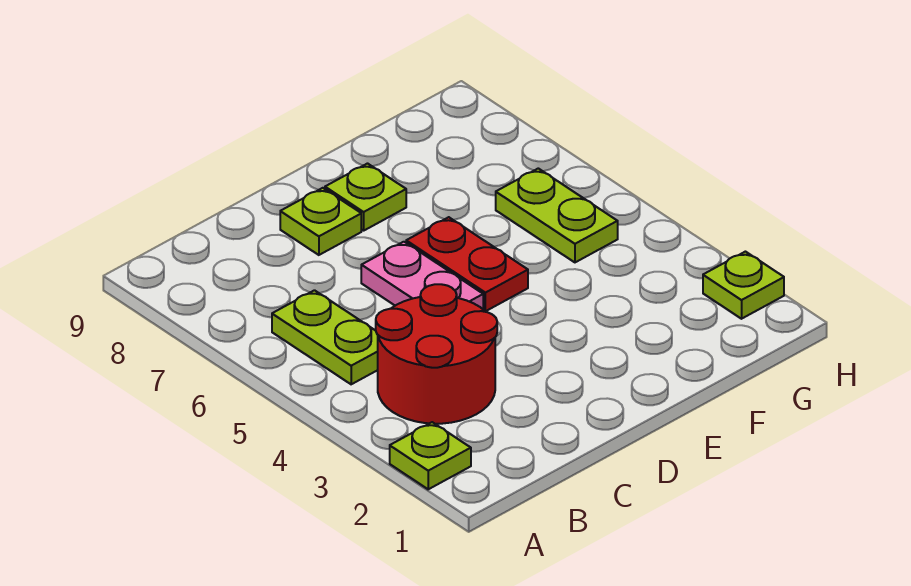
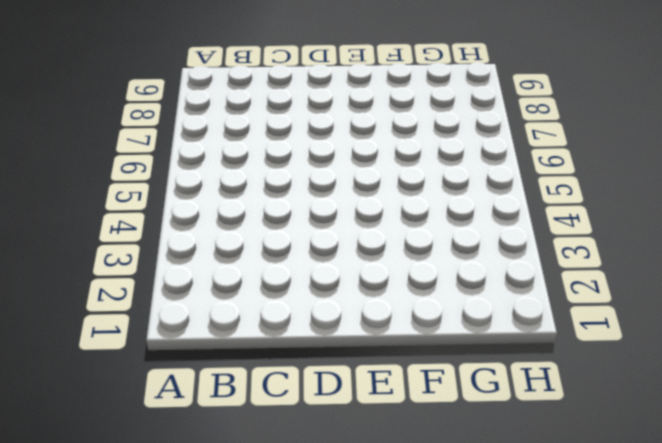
none -> lime plate A2 level 1
none -> red round brick B3:C4 level 1

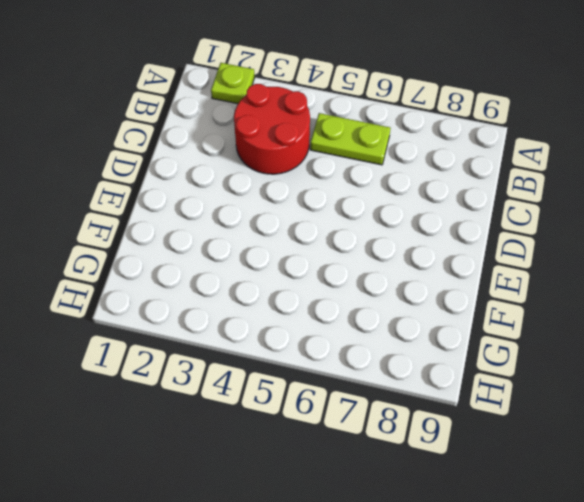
none -> pink plate D5:D6 level 1
none -> lime plate D8 level 1

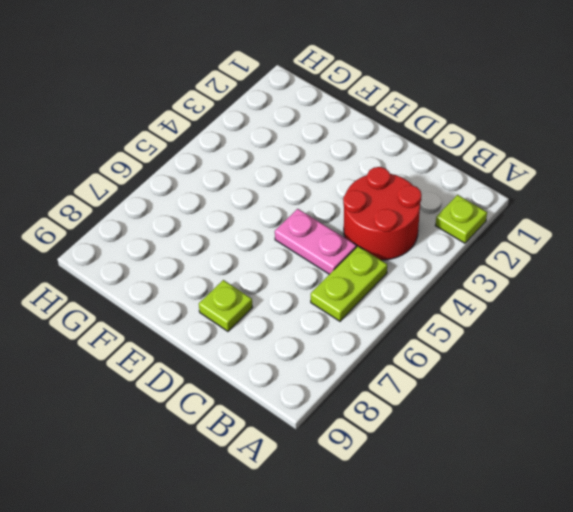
pink plate C5:D5 level 1 -> pink plate D5:D6 level 1
none -> red plate E5:E6 level 1
none -> lime plate E8 level 1

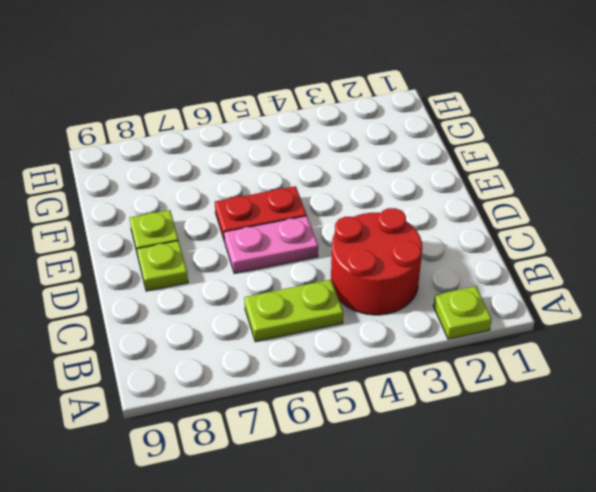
none -> lime plate G5:G6 level 1
none -> lime plate H2 level 1

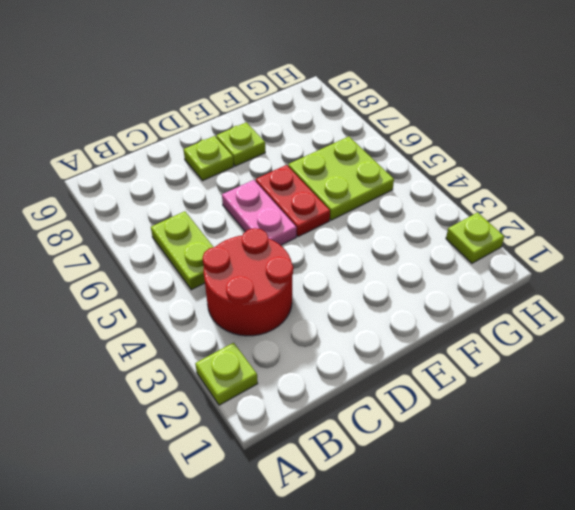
lime plate F5:G6 level 1 -> lime plate G5:G6 level 1

